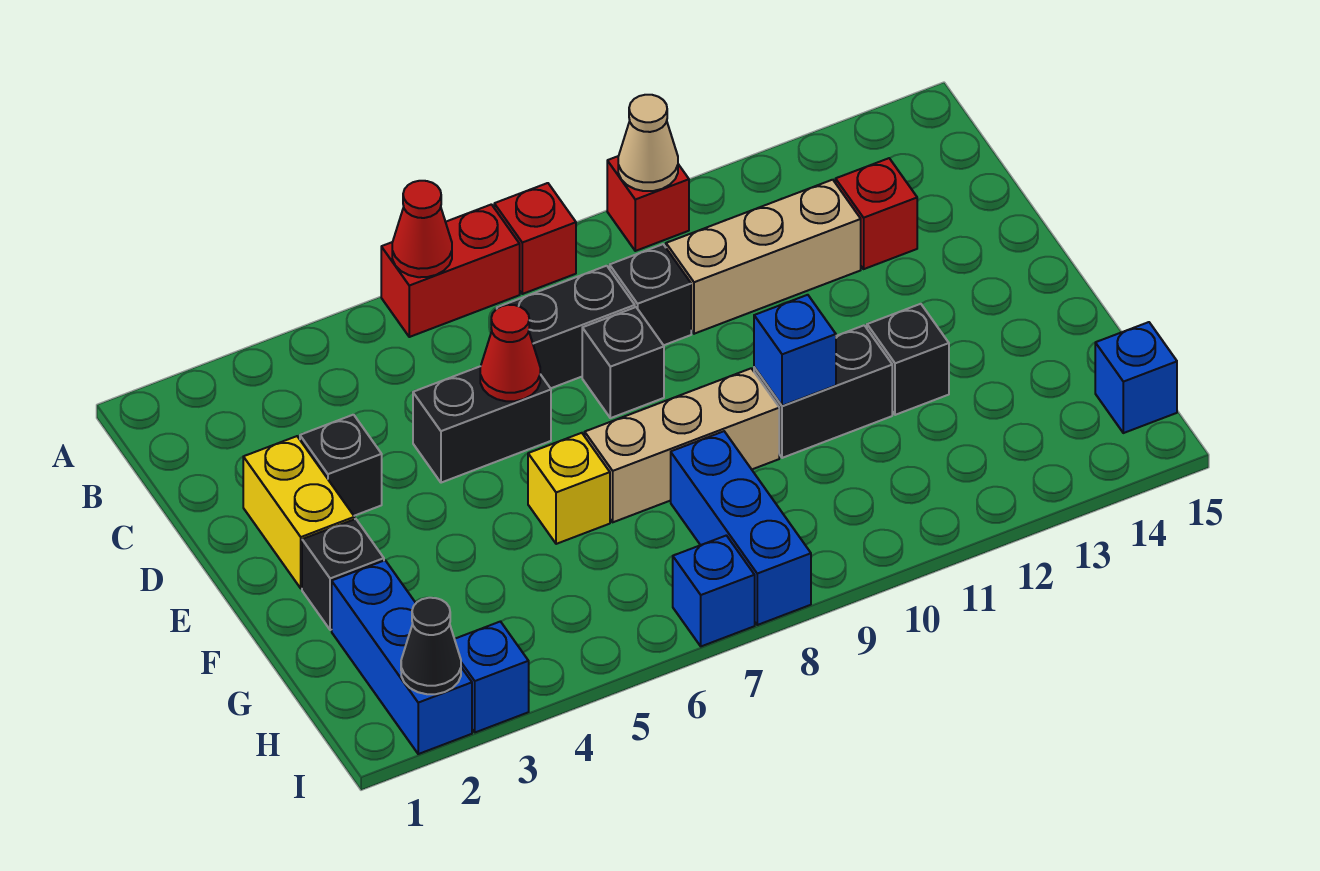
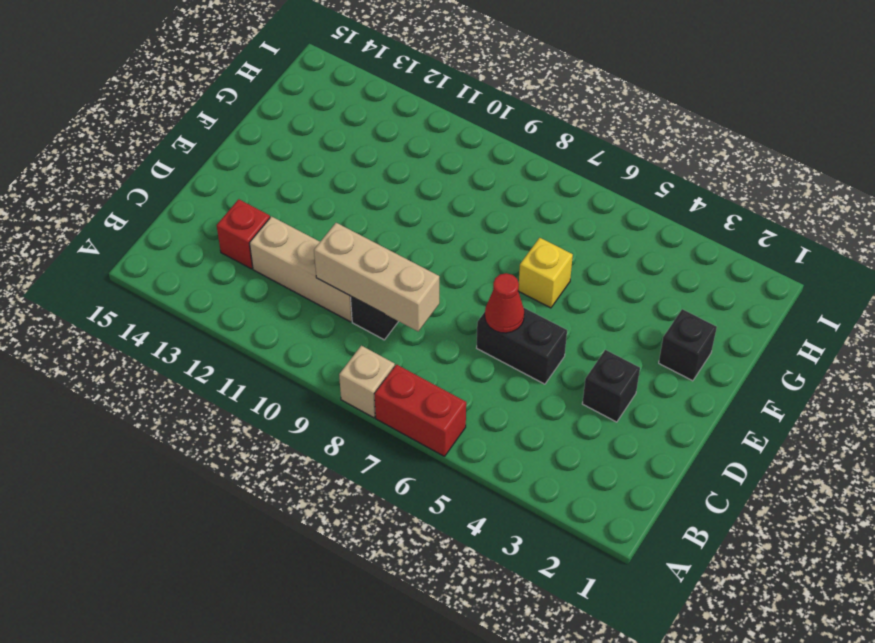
tan brick A8 level 1 -> red brick A8 level 1
tan brick C8:C10 level 2 -> tan brick F7:F9 level 1
none -> red brick A10 level 1
none -> black brick C7:C8 level 1
none -> yellow brick D2:E2 level 1

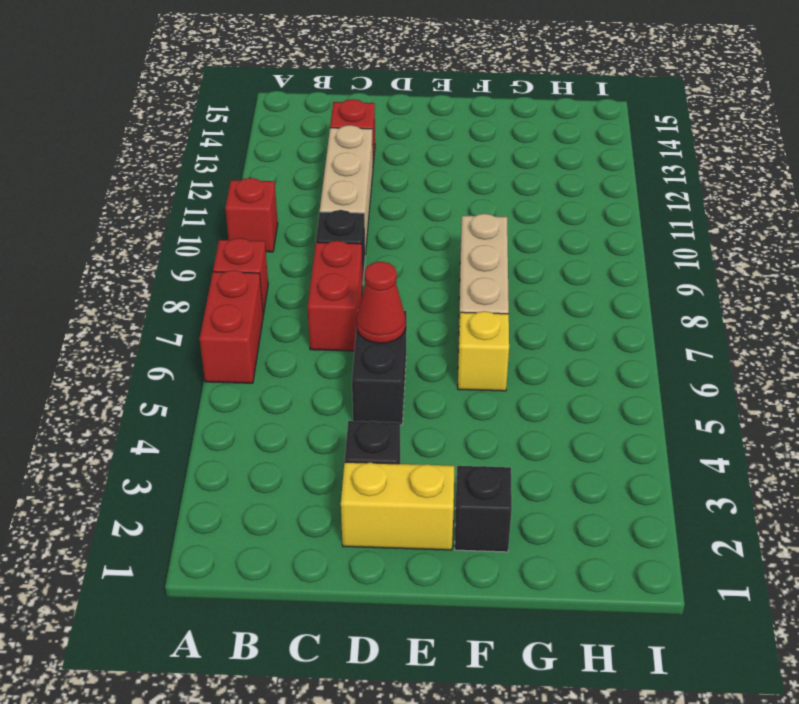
red brick C7:C8 level 1 -> black brick C7:C8 level 1
none -> black brick D8 level 1
none -> black brick F10:F11 level 1
none -> black brick F12 level 1

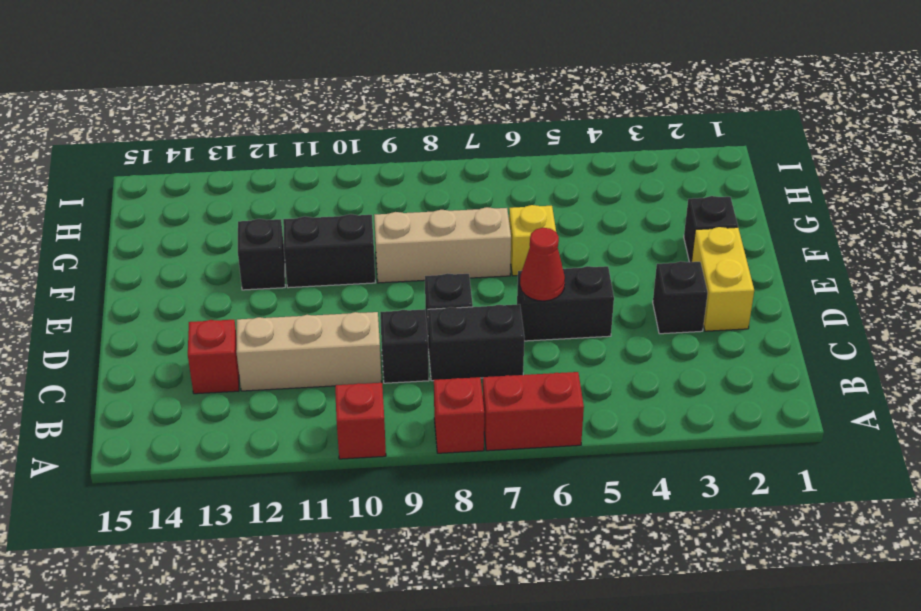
none -> blue brick G2:I2 level 1
none -> blue brick G8:I8 level 1
none -> blue brick H15 level 1

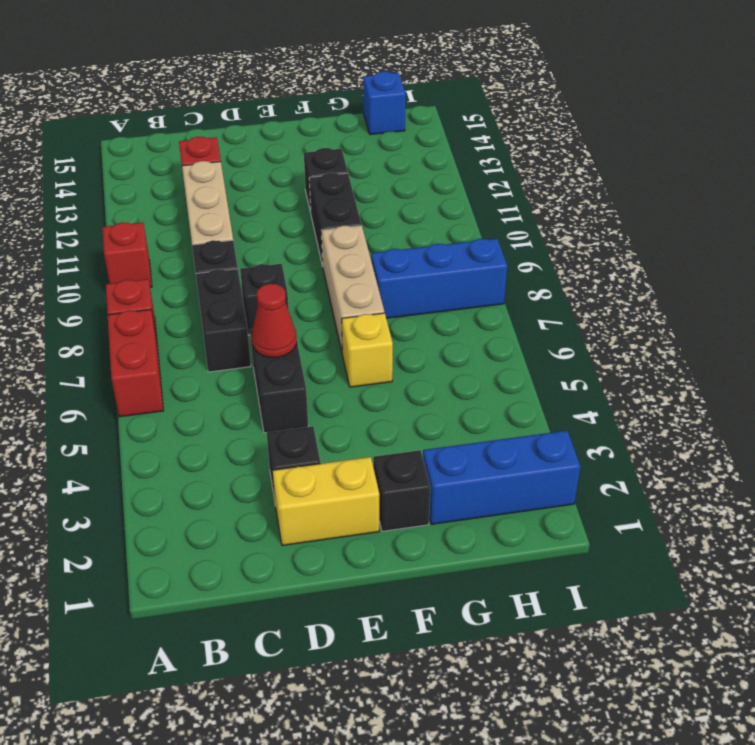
none -> blue brick I3 level 1
none -> blue brick I7 level 1
none -> red cone A6 level 2

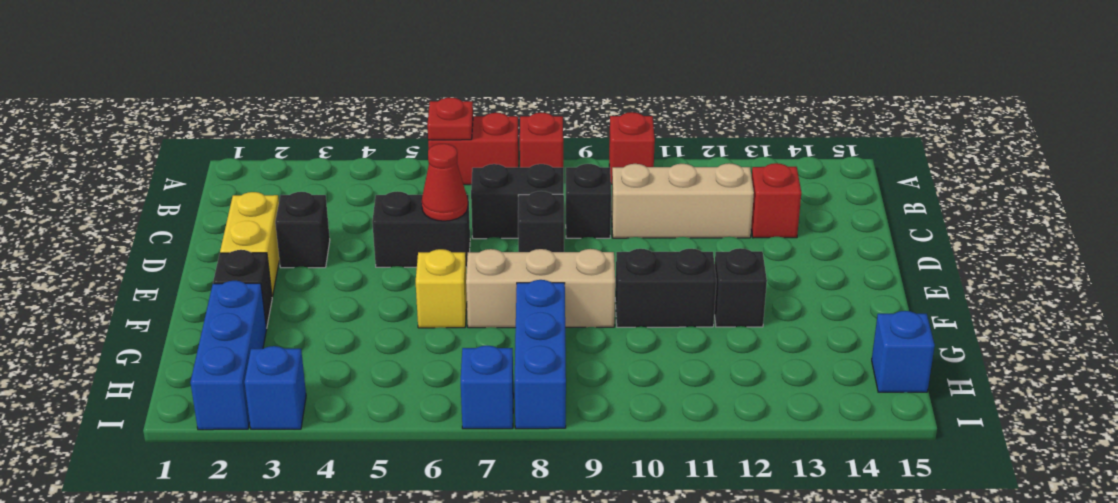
red plate A6 level 2 -> red cone A6 level 2
none -> tan cone A10 level 2
none -> blue brick F10 level 2
none -> black cone I2 level 2

